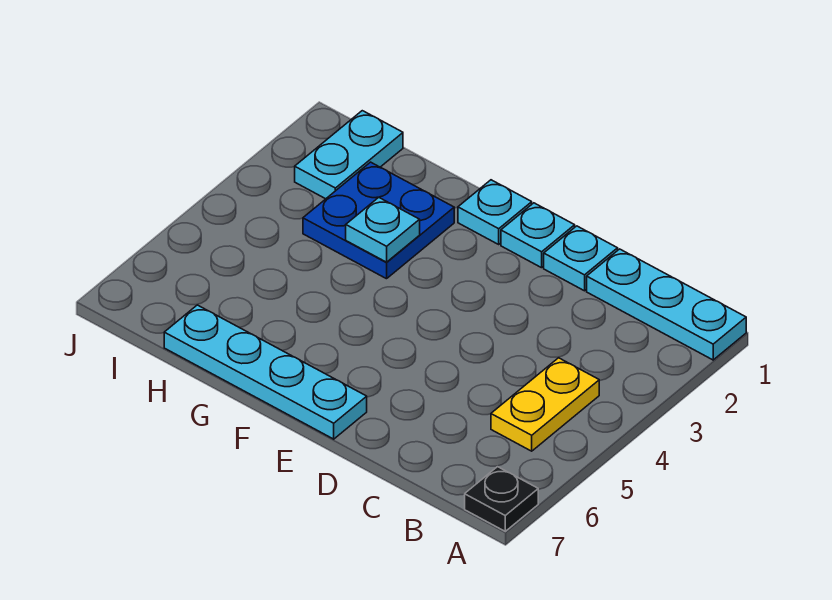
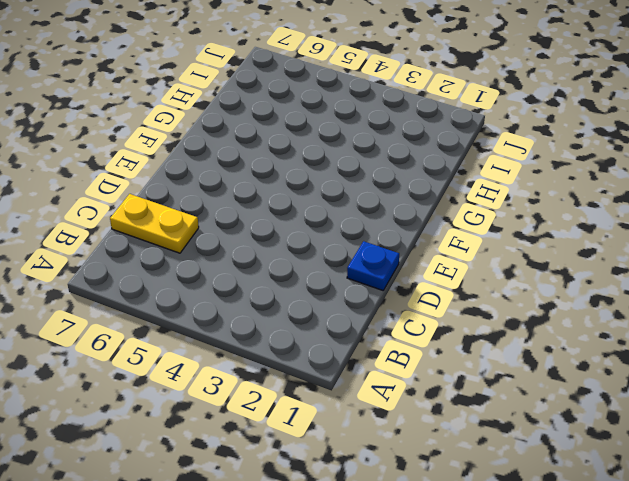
yellow plate C6:C7 level 1 -> yellow plate B4:B5 level 1
blue plate D1 level 1 -> cyan plate D1 level 1
none -> cyan plate A1:C1 level 1
none -> black plate A7 level 1

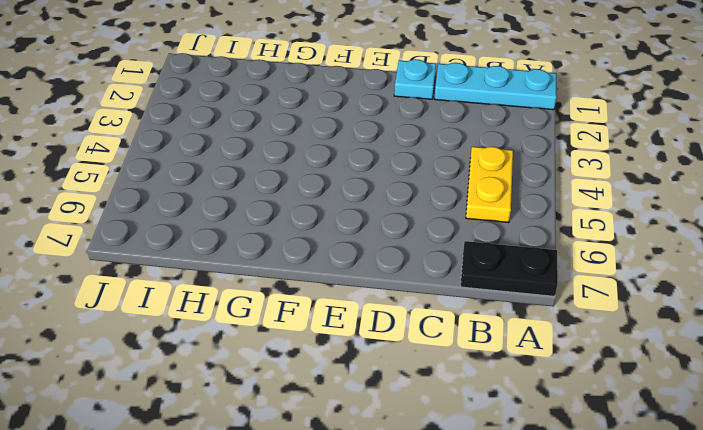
black plate A7:B7 level 1 -> black plate A7 level 1
none -> cyan plate E1 level 1
none -> cyan plate E7:H7 level 1

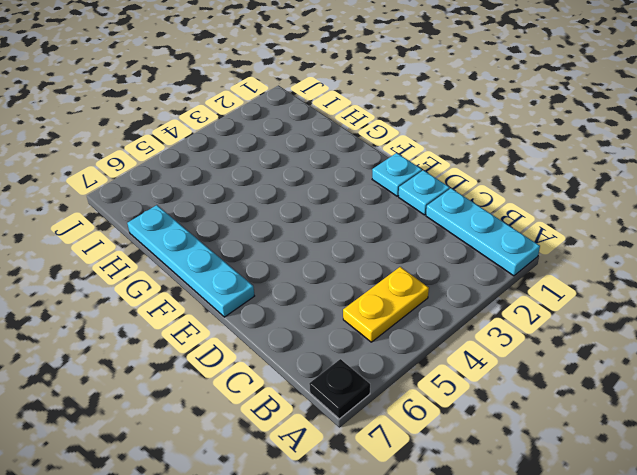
none -> cyan plate F1 level 1
none -> blue plate G2:H3 level 1

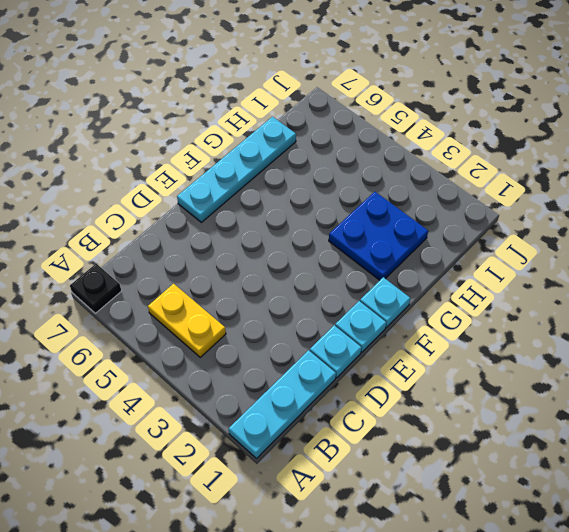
none -> cyan plate I1:I2 level 1
none -> cyan plate G3 level 2

